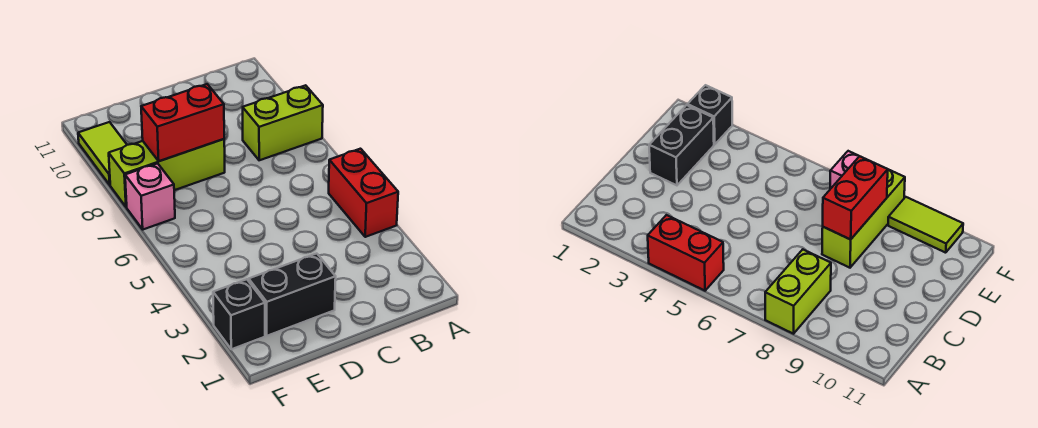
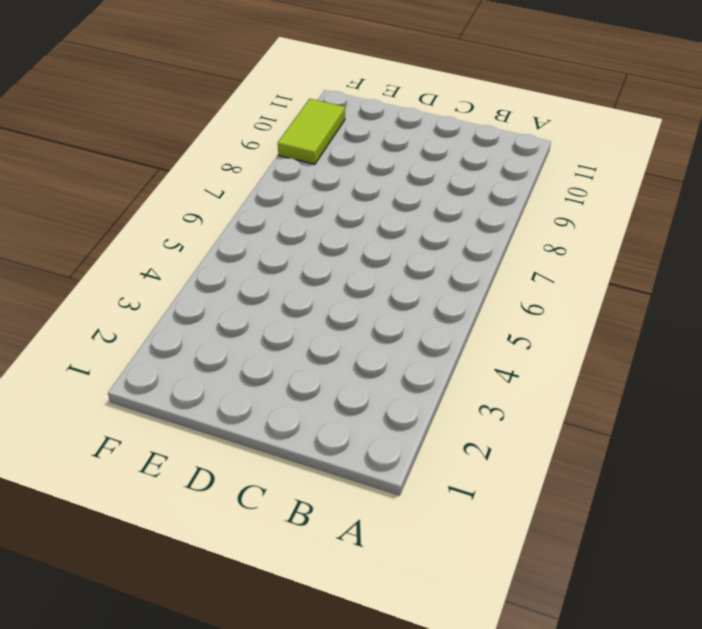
none -> red brick A4:A5 level 1
none -> lime brick A8:B8 level 1

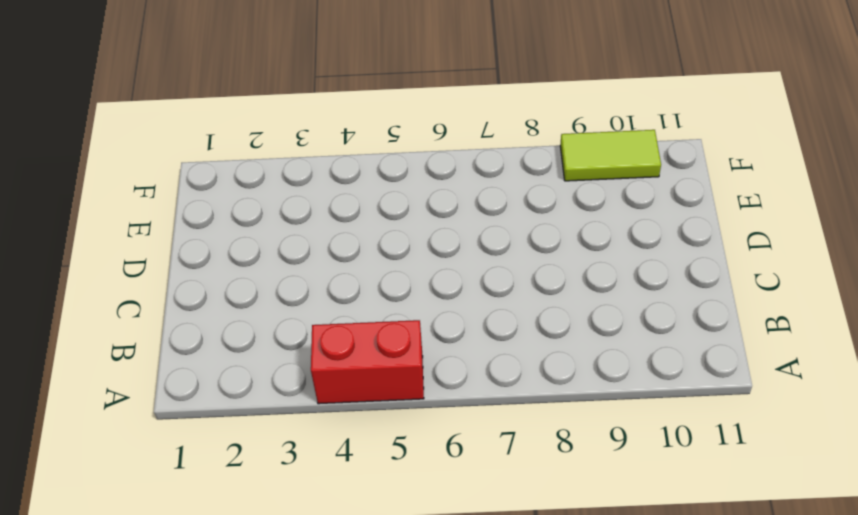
none -> lime brick A8:B8 level 1
none -> black brick D2:E2 level 1

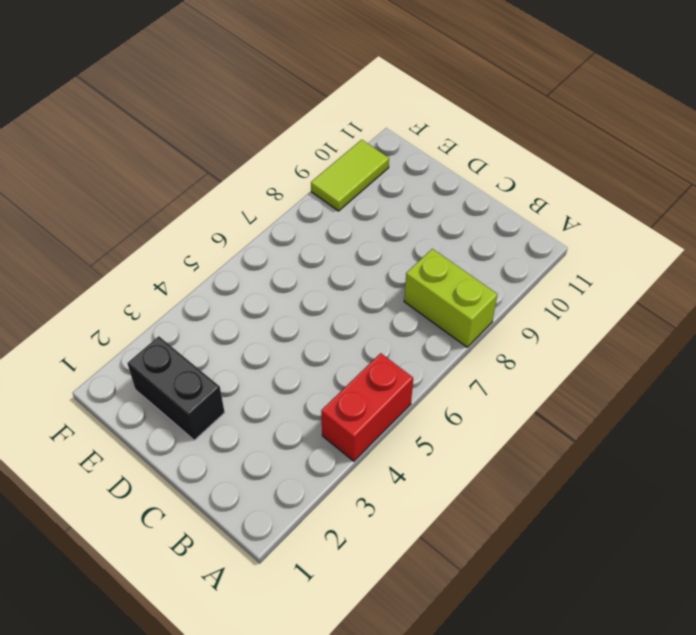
none -> lime brick D8:F8 level 1
none -> black brick F2 level 1

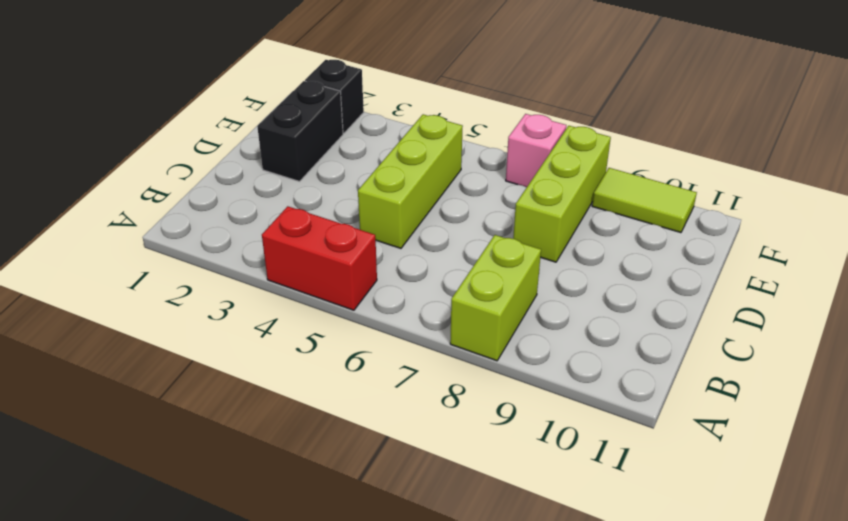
lime brick C5:E5 level 1 -> none
none -> red brick D8:E8 level 2

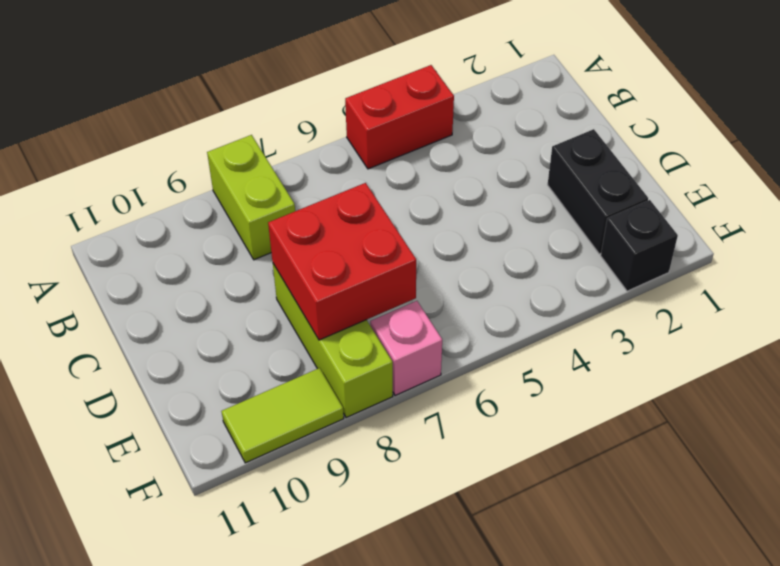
red brick D7:E8 level 2 -> red brick D8:E8 level 2

